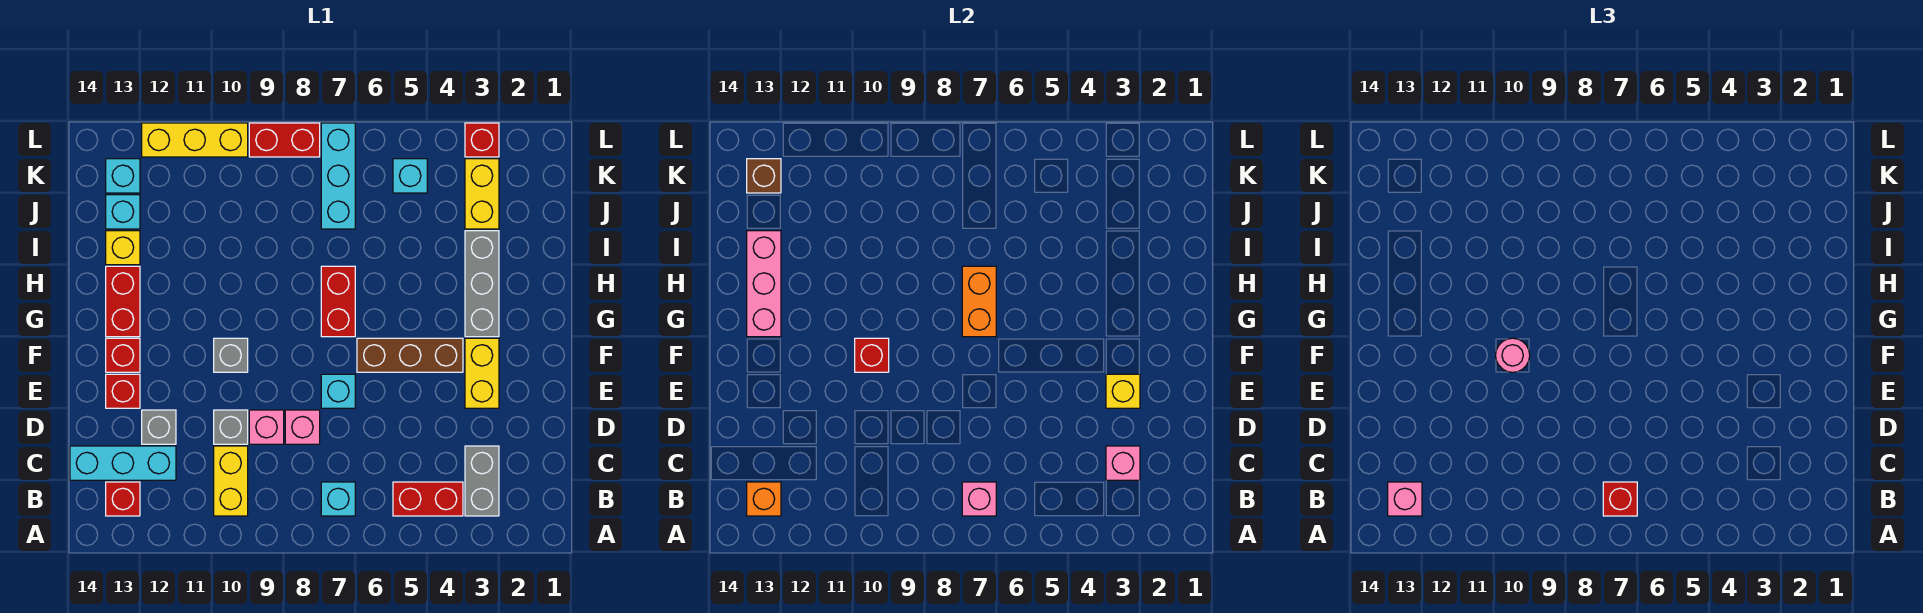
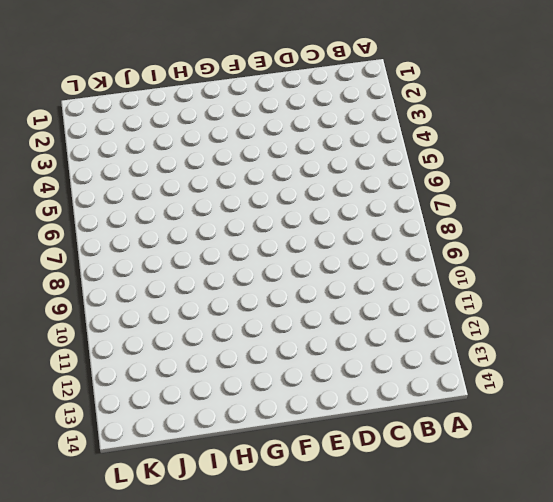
none -> grey brick B3:C3 level 1
none -> red brick B4:B5 level 1
none -> cyan brick B7 level 1
none -> yellow brick B10:C10 level 1

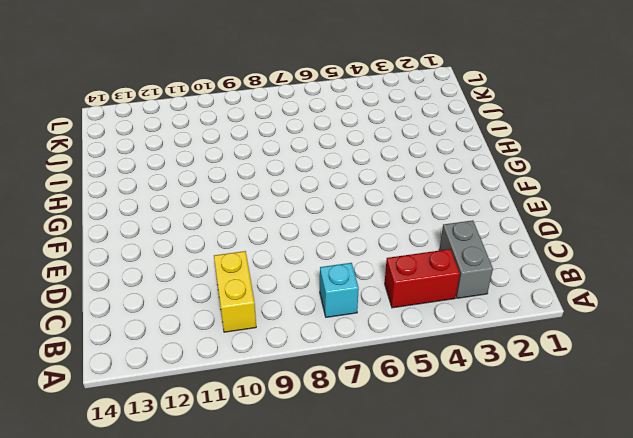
none -> red brick B13 level 1
none -> cyan brick C12:C14 level 1
none -> pink brick D8 level 1
none -> pink brick D9 level 1

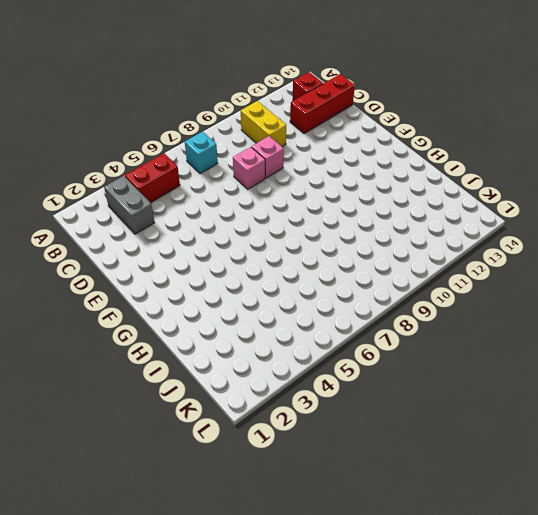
red brick C12:C14 level 1 -> cyan brick C12:C14 level 1
none -> grey brick D10 level 1
none -> grey brick D12 level 1
none -> yellow brick E3:F3 level 1
none -> cyan brick E7 level 1

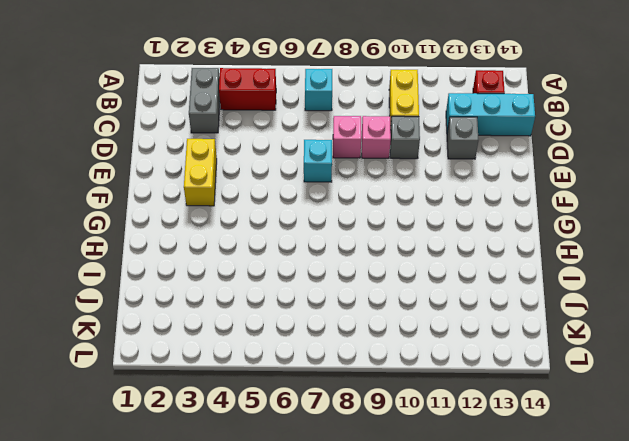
none -> red brick E13 level 1
none -> brown brick F4:F6 level 1
none -> grey brick F10 level 1
none -> red brick F13 level 1

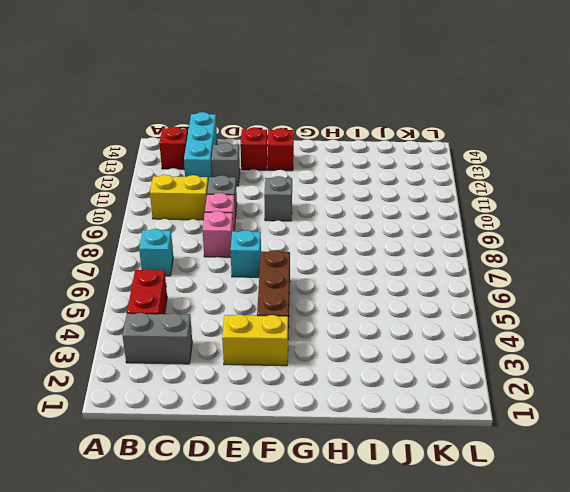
none -> grey brick G3:I3 level 1
none -> red brick G7:H7 level 1
none -> red brick G13:H13 level 1
none -> yellow brick I13 level 1

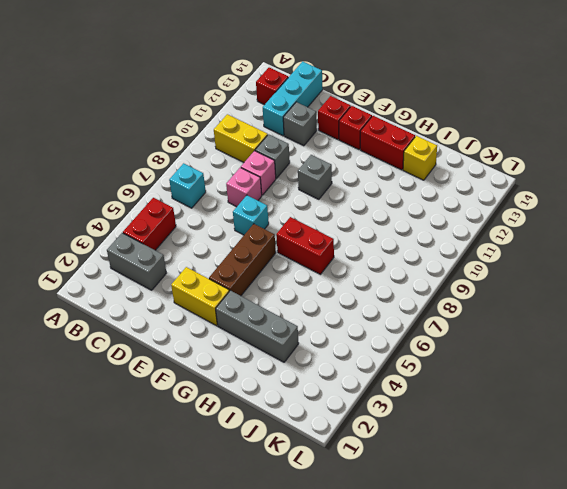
none -> yellow brick J3:K3 level 1
none -> cyan brick J7:L7 level 1
none -> cyan brick J13 level 1
none -> cyan brick K5 level 1

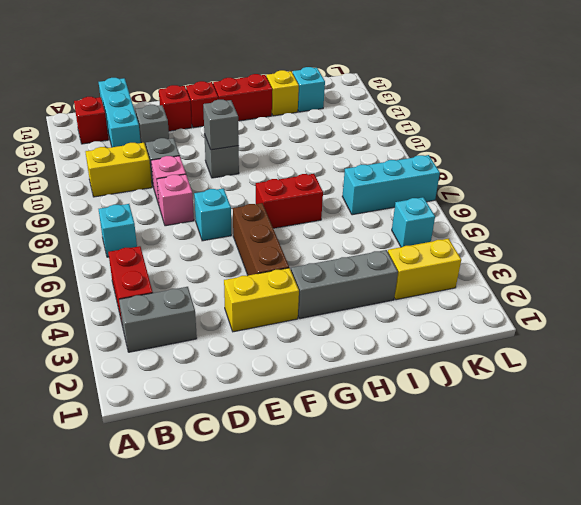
grey brick F10 level 2 -> red brick F10 level 2
none -> cyan brick K13 level 1
none -> red brick L3 level 1
none -> red brick L8:L9 level 1
none -> yellow brick L10:L12 level 1

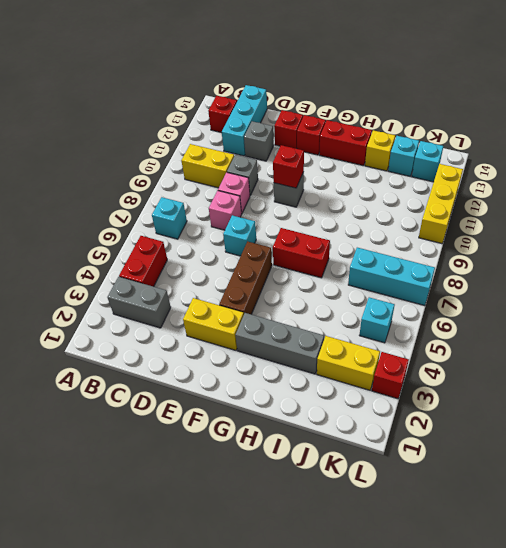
none -> red brick L8:L9 level 1
none -> pink brick B7 level 2
none -> orange brick B13 level 2
none -> pink brick C3 level 2

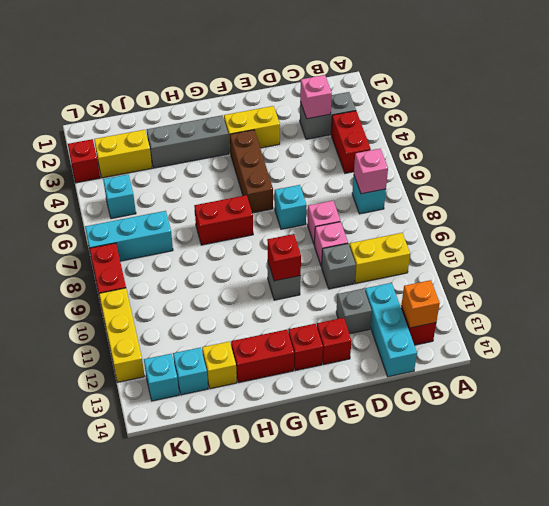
none -> yellow brick E3 level 2
none -> orange brick G7:H7 level 2
none -> pink brick G13:I13 level 2
none -> brown brick K13 level 2

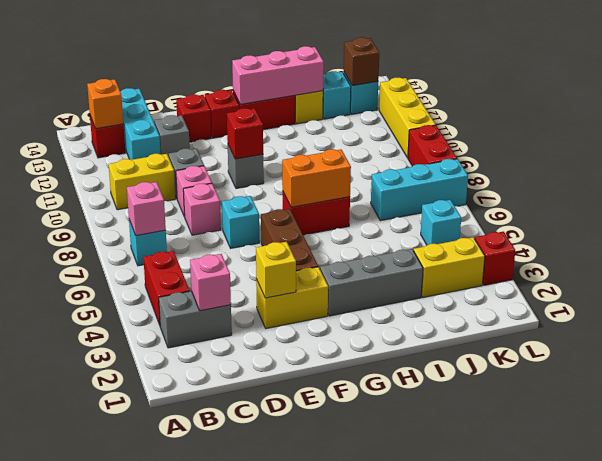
none -> red brick B7 level 3
none -> pink brick B13 level 3
none -> pink round brick F10 level 3

